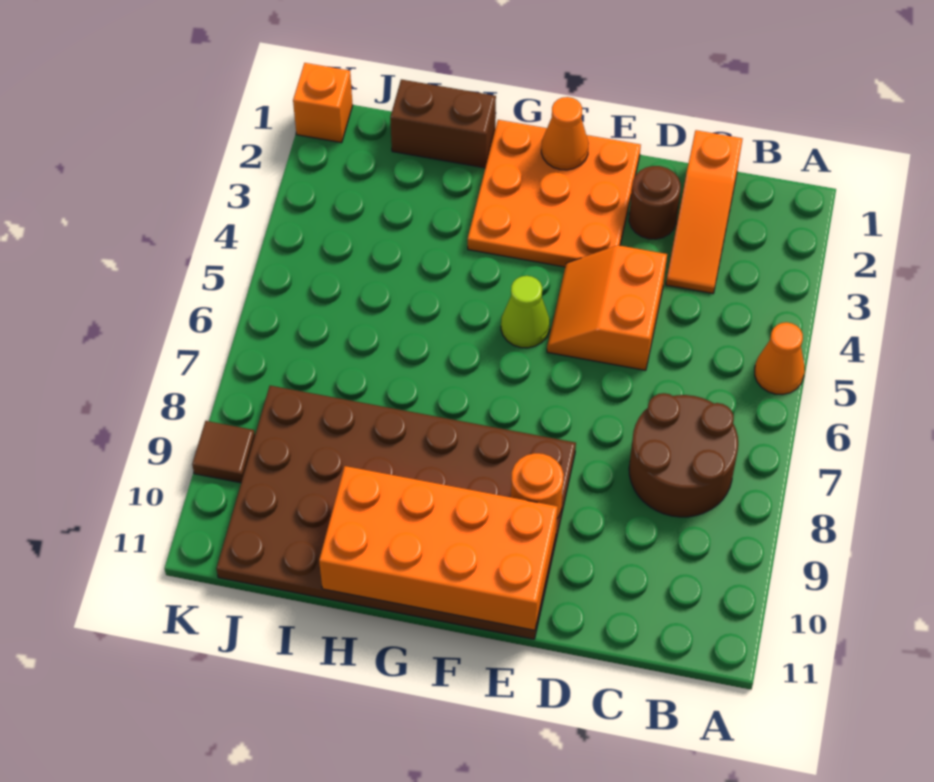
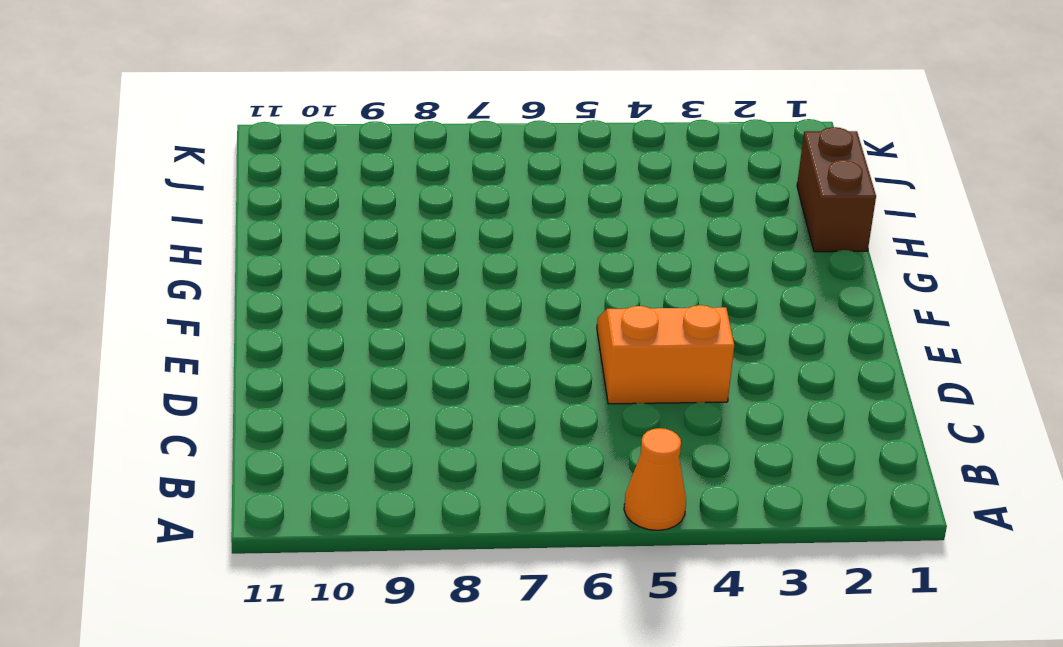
none -> brown round brick B7:C8 level 1
none -> orange slope C1:C3 level 1 top 1
none -> brown round brick D2 level 1

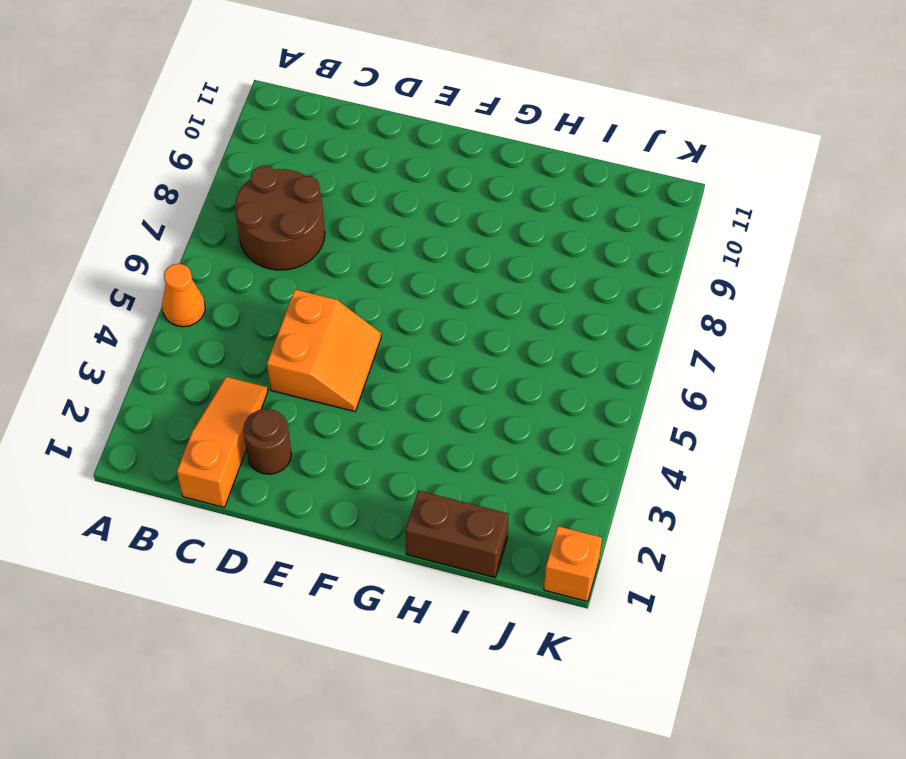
none -> orange plate E1:G3 level 1
none -> brown plate E8:J11 level 1
none -> lime cone F5 level 1

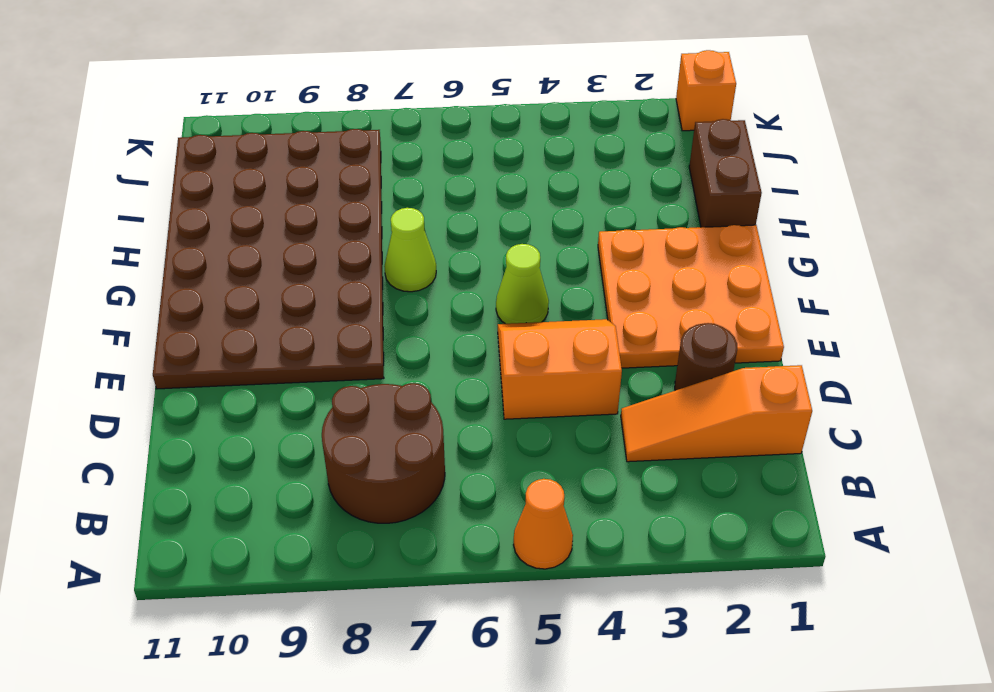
lime cone G7 level 1 -> none
none -> brown tile K9 level 1
none -> orange round brick E9 level 2
none -> orange brick E10:H11 level 2

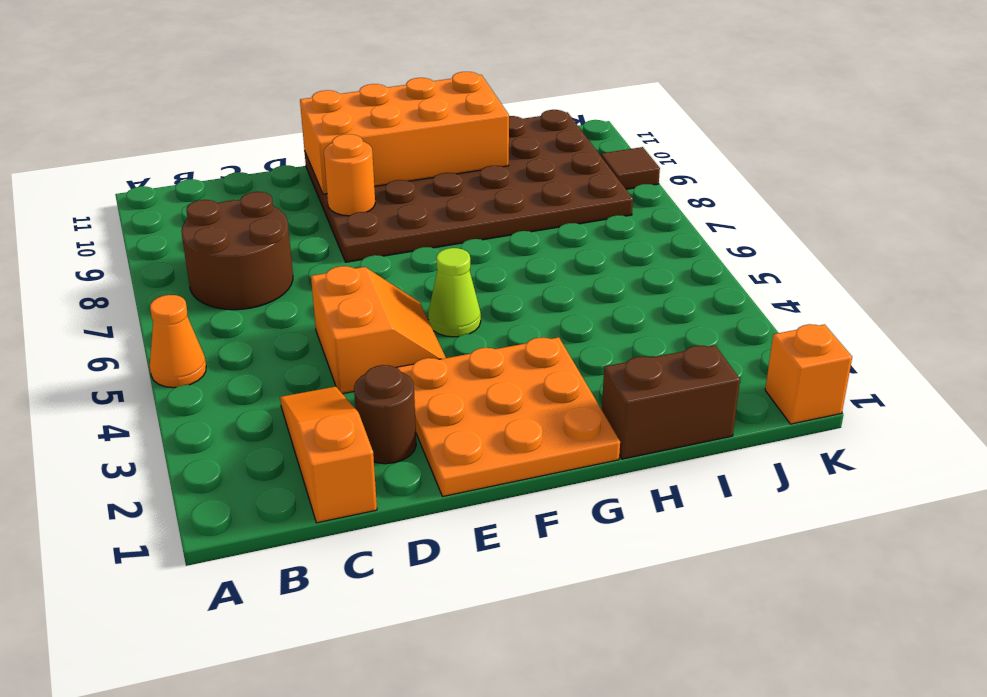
none -> orange cone F1 level 2

